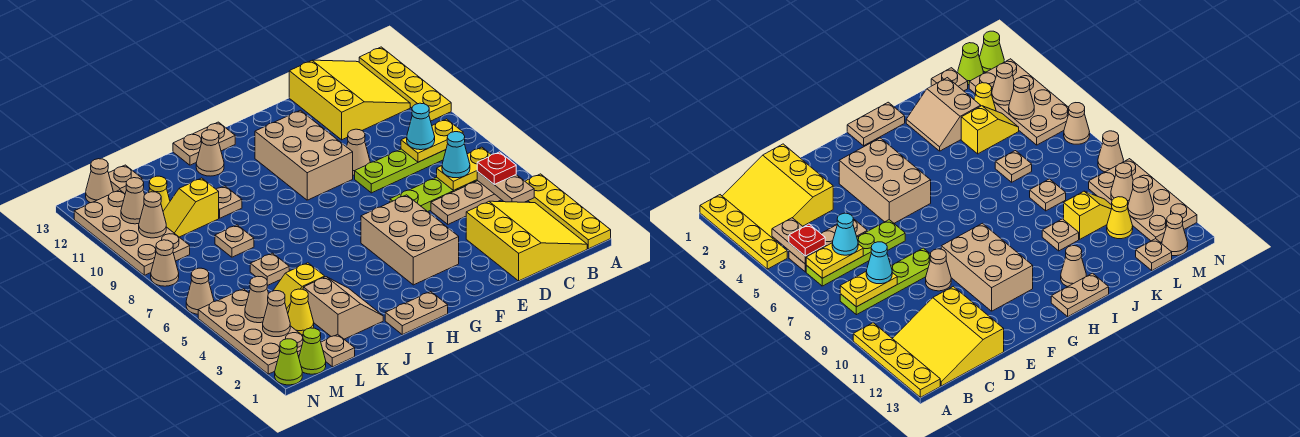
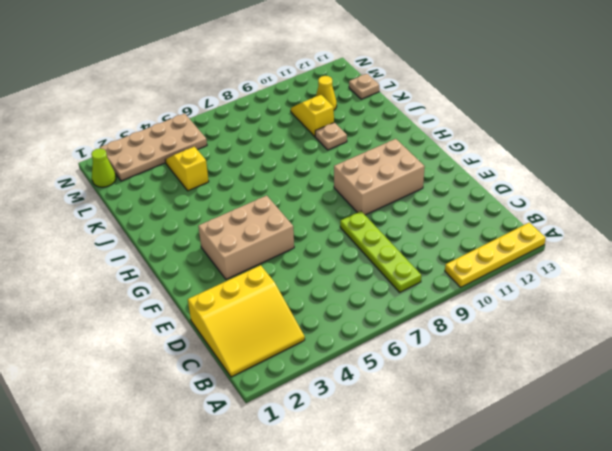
none -> yellow plate A1:A4 level 1
none -> tan plate B5:D5 level 1
none -> lime plate B6:E6 level 1
none -> yellow slope B11:D13 level 1 top D

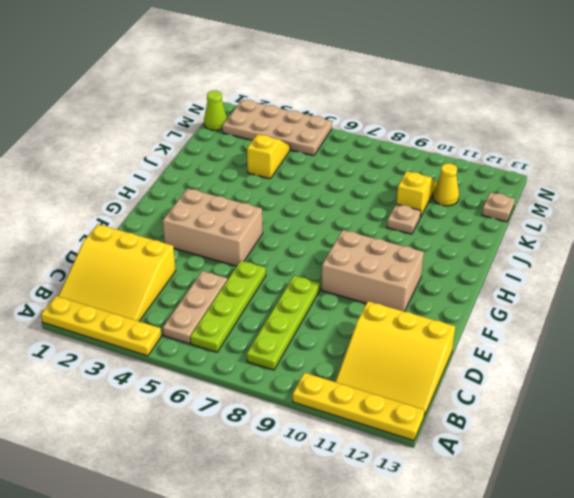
none -> tan cone E9 level 1
none -> tan plate H1:I1 level 1
none -> tan plate H13:I13 level 1
none -> tan cone I12 level 1

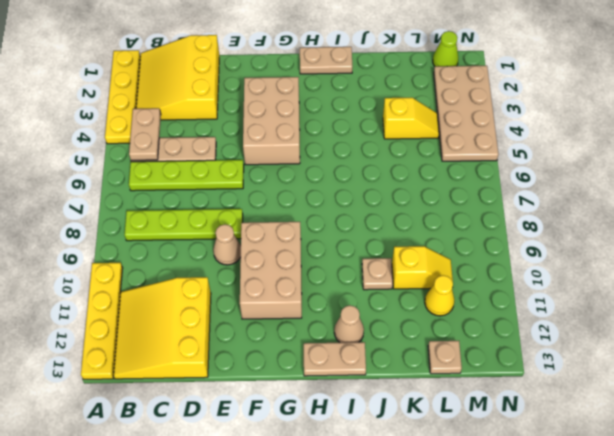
none -> tan slope J2:K3 level 1 top K
none -> tan plate K6 level 1
none -> tan plate K8 level 1
none -> tan plate L1 level 1

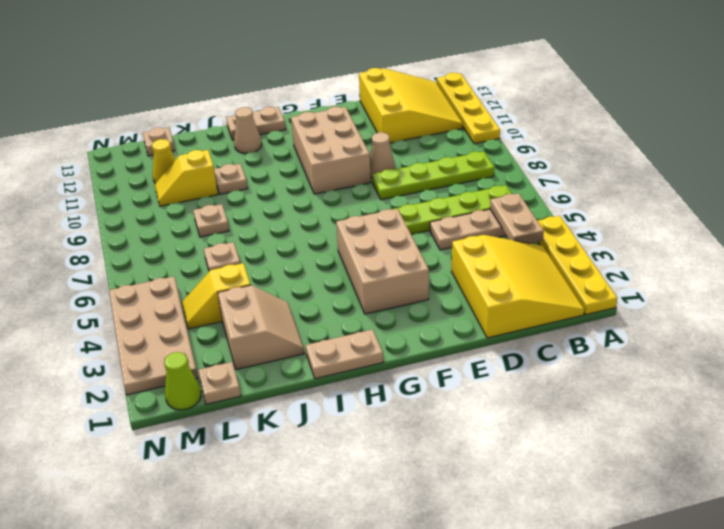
none -> yellow cone L3 level 1
none -> tan plate M9:N12 level 1
none -> tan cone M13 level 1
none -> lime cone N1 level 1

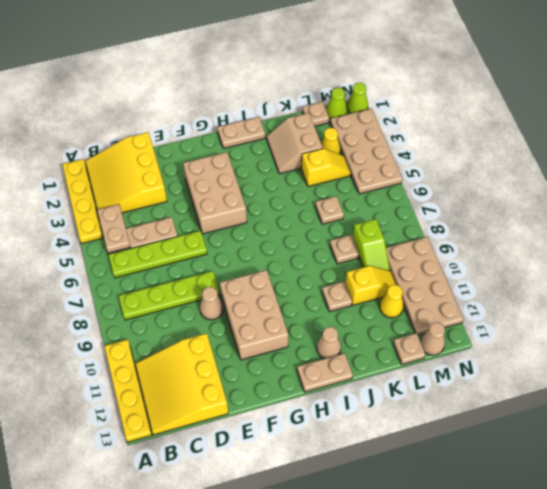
lime slope L8:L9 level 1 top 8 -> none
none -> tan cone N6 level 1
none -> tan cone N8 level 1
none -> yellow plate B6:C6 level 2
none -> yellow plate B8:C8 level 2

